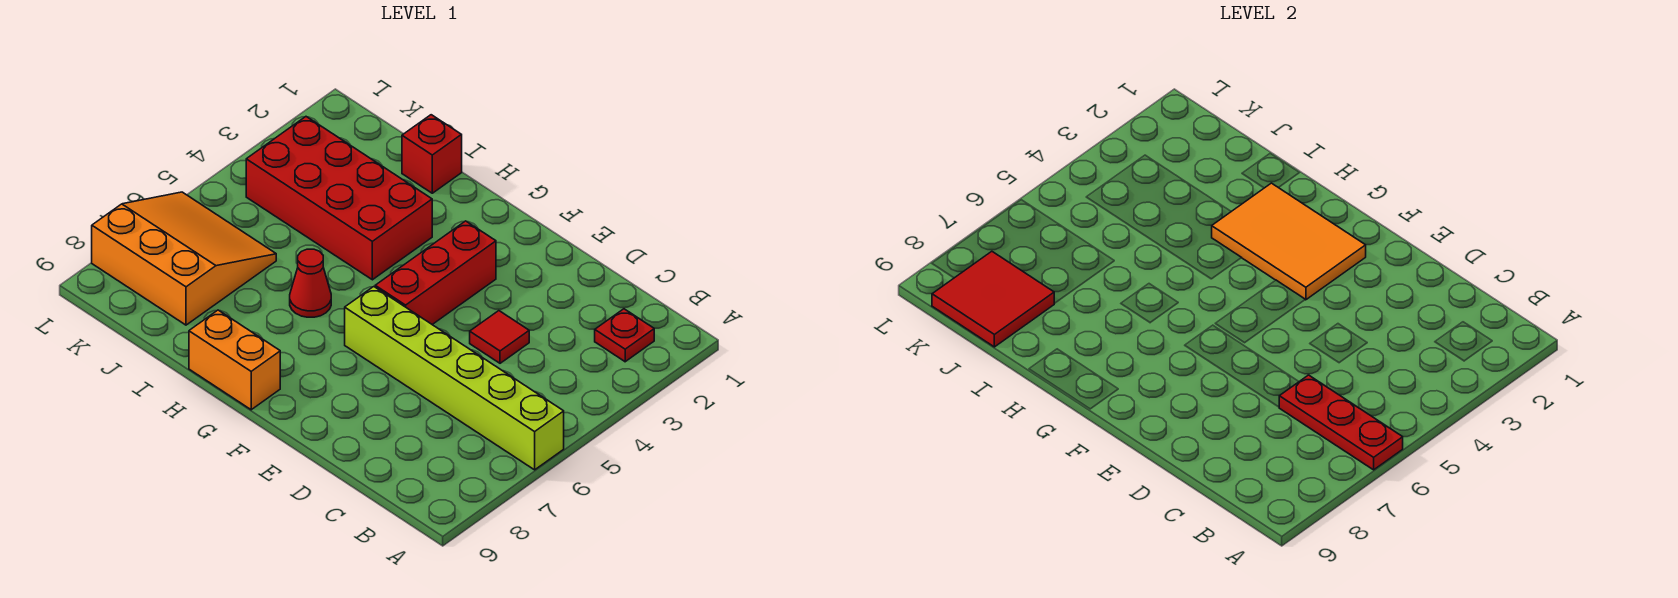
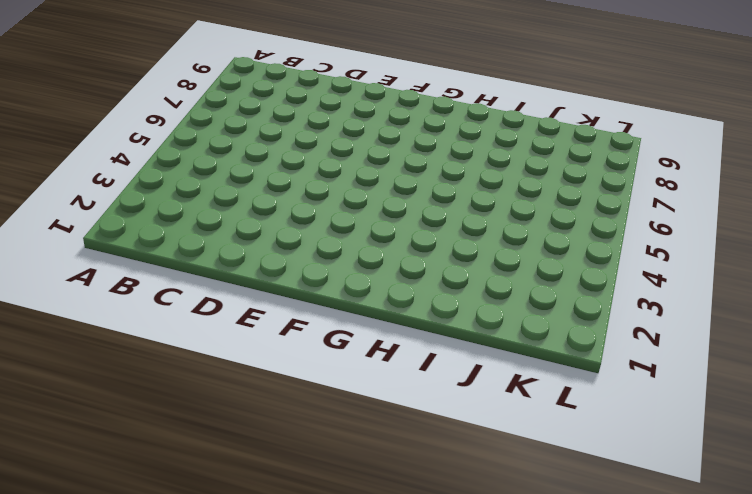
none -> lime brick A6:F6 level 1
none -> red plate B2 level 1
none -> red tile D4 level 1

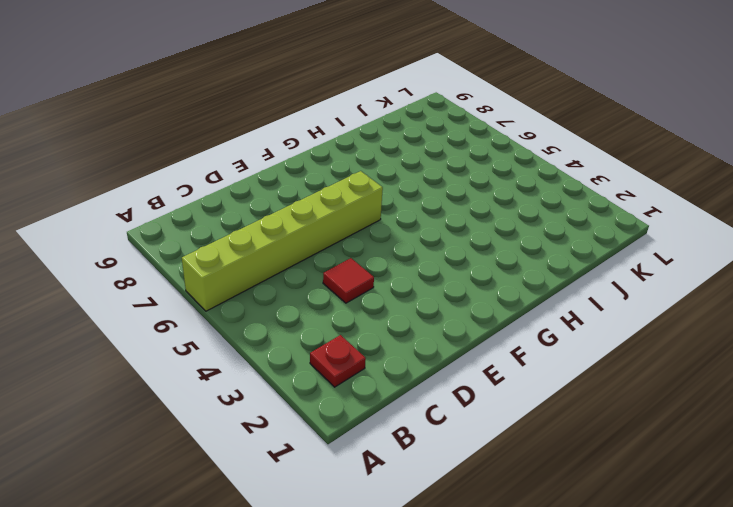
none -> red brick F3:F5 level 1
none -> orange brick G9:H9 level 1
none -> red brick H3:K4 level 1

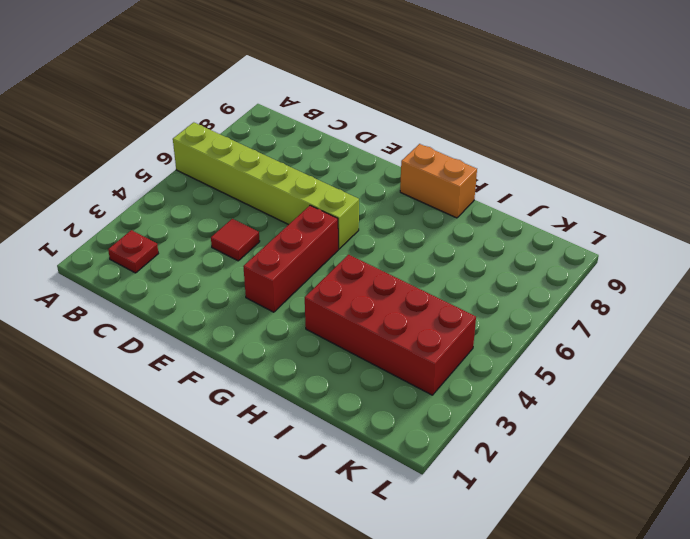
none -> red cone H6 level 1
none -> red brick I1 level 1
none -> orange slope J6:L8 level 1 top 8

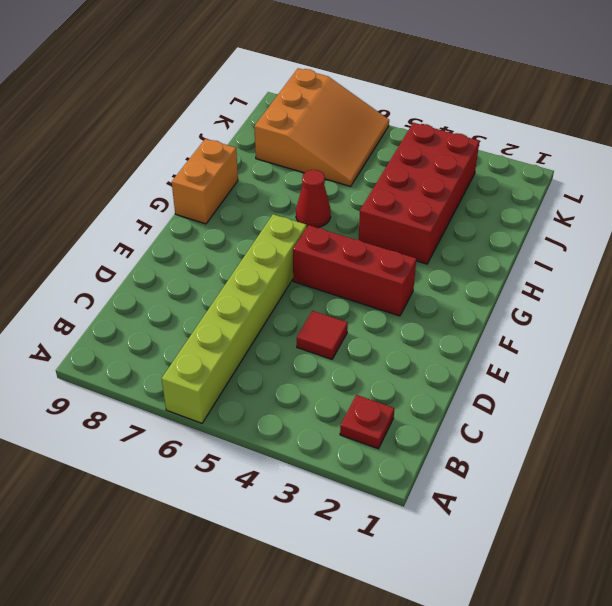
none -> red brick I1 level 1
none -> red plate A6:C6 level 2
none -> orange tile F2:H3 level 2

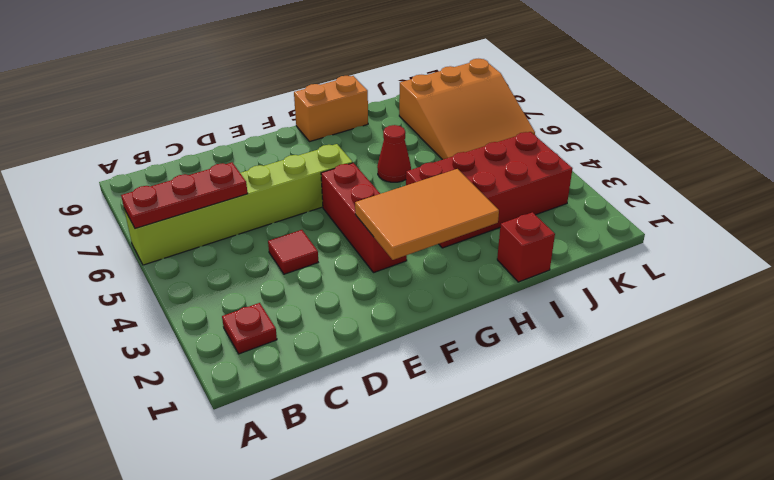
none -> red tile J8:K9 level 2

